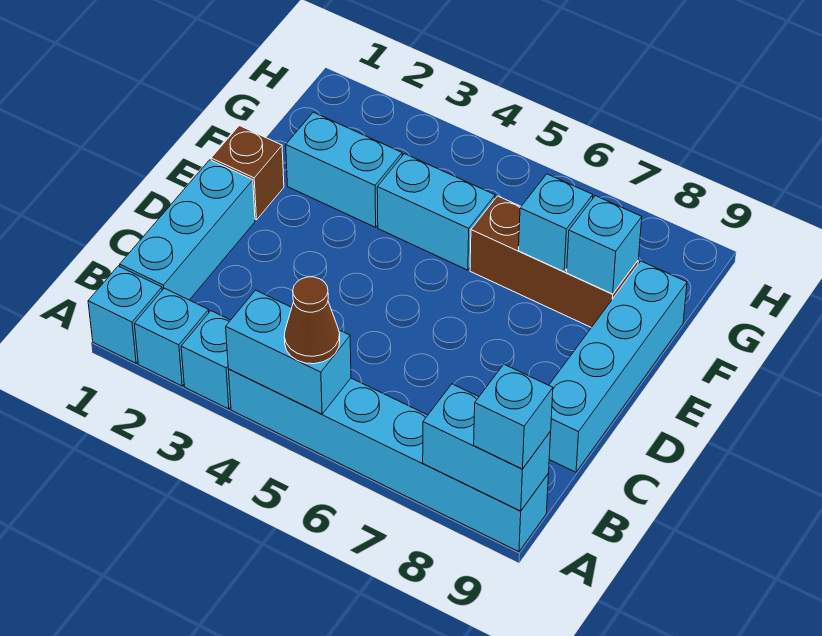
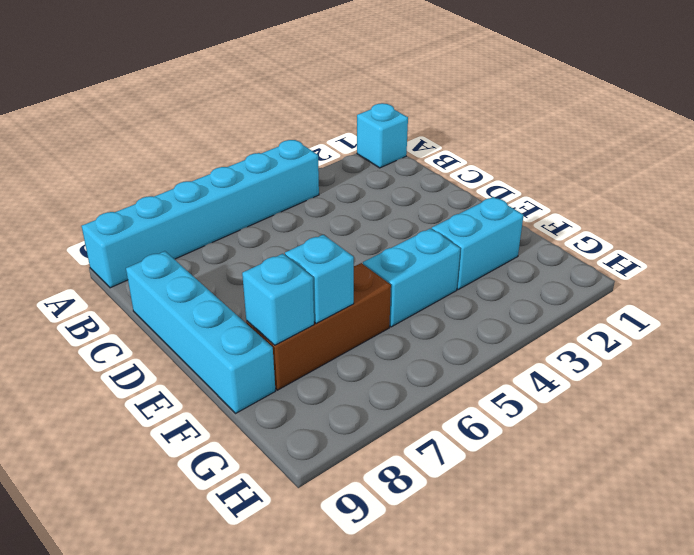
none -> cyan brick A2 level 1
none -> cyan brick A3 level 1
none -> cyan brick B1:D1 level 1

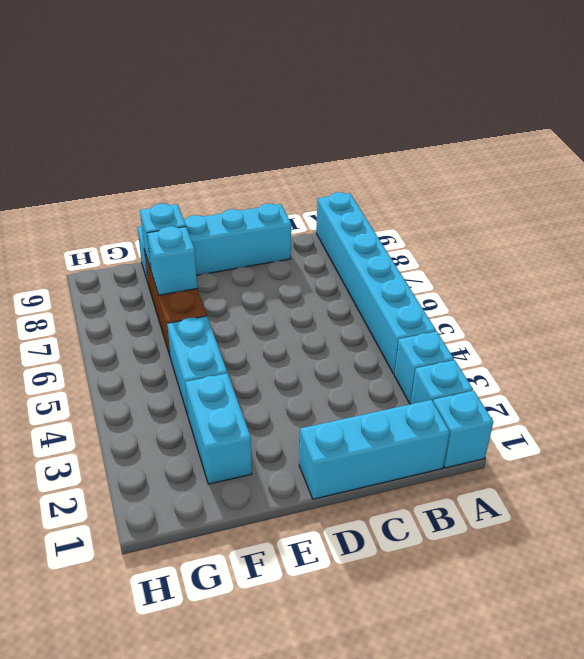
none -> brown brick E1 level 1
none -> cyan brick A4:A5 level 2
none -> cyan brick A8:A9 level 2

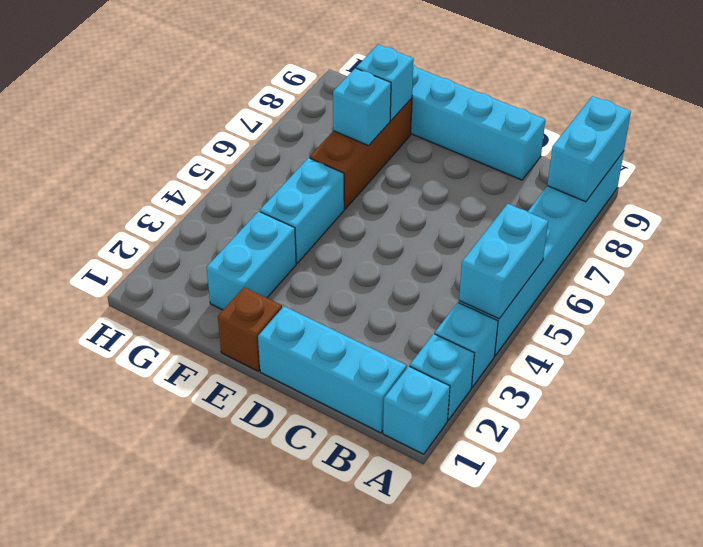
none -> brown cone A5 level 3
none -> cyan brick A9 level 3

